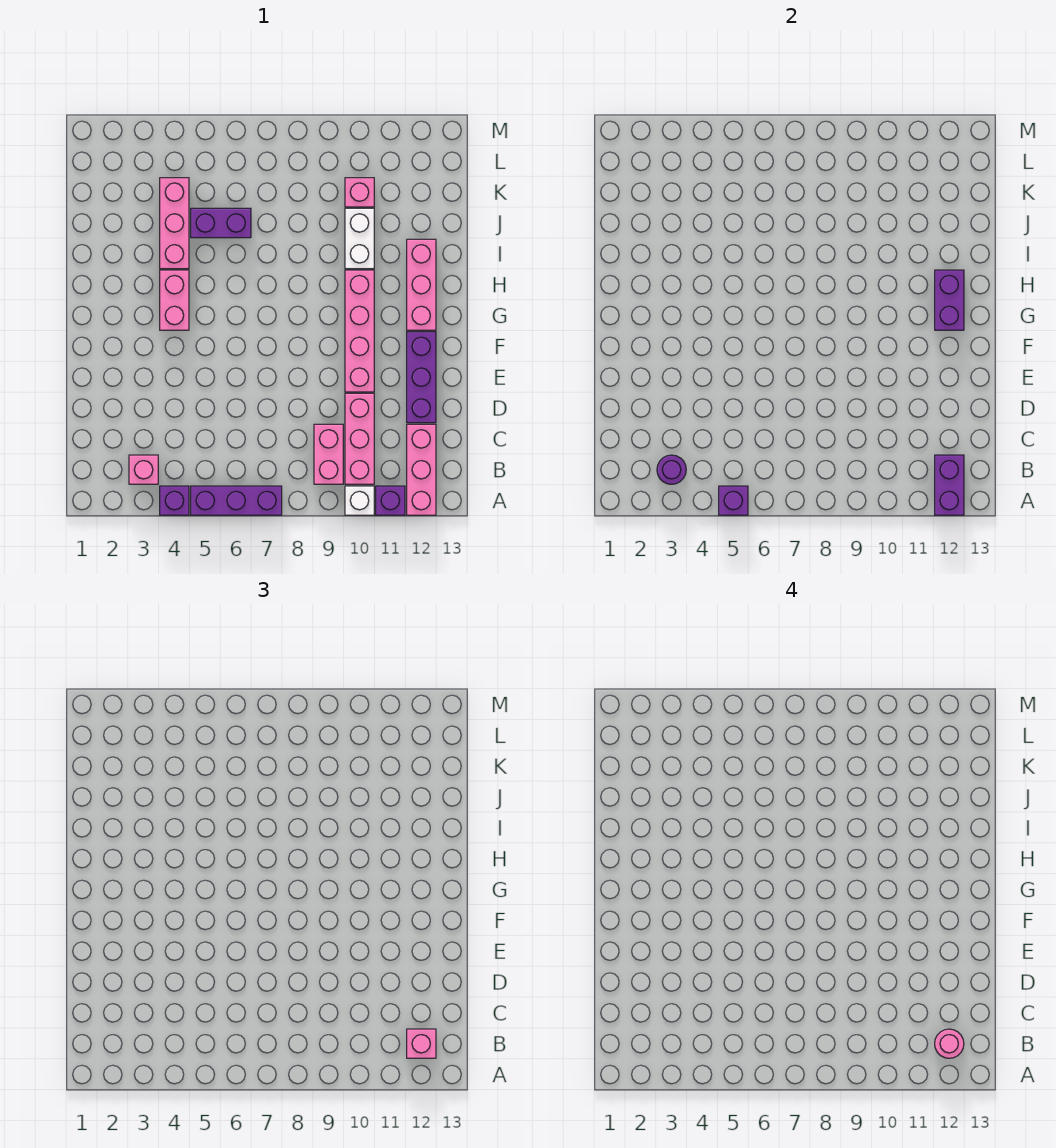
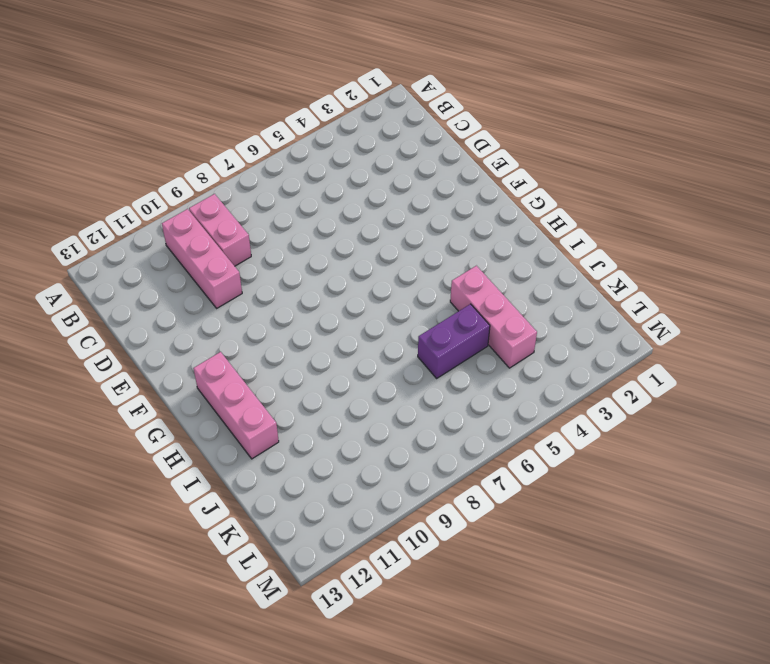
none -> purple brick A4 level 1
none -> purple brick A5:A7 level 1
none -> white brick A10 level 1

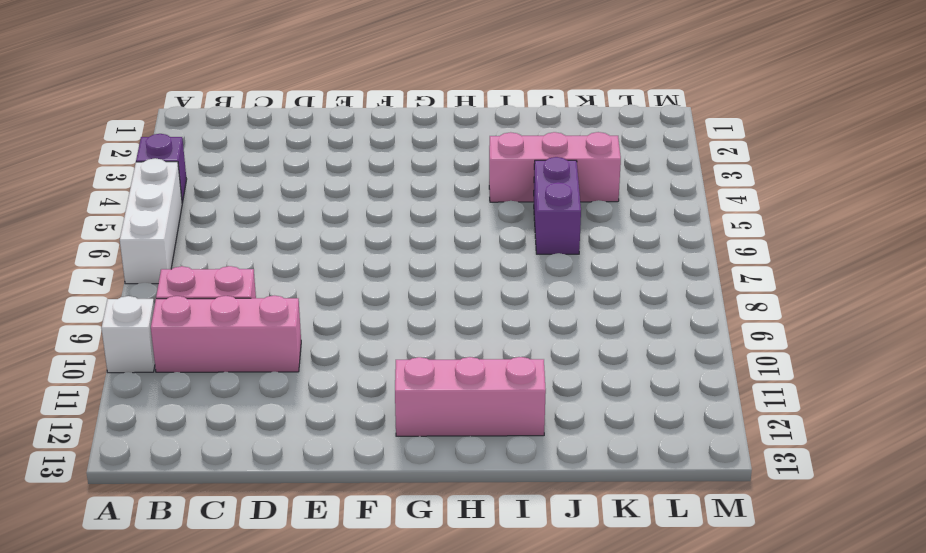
white brick A5:A7 level 1 -> purple brick A5:A7 level 1
none -> purple brick A11 level 1
none -> pink brick A12:C12 level 1
none -> pink brick B3 level 1

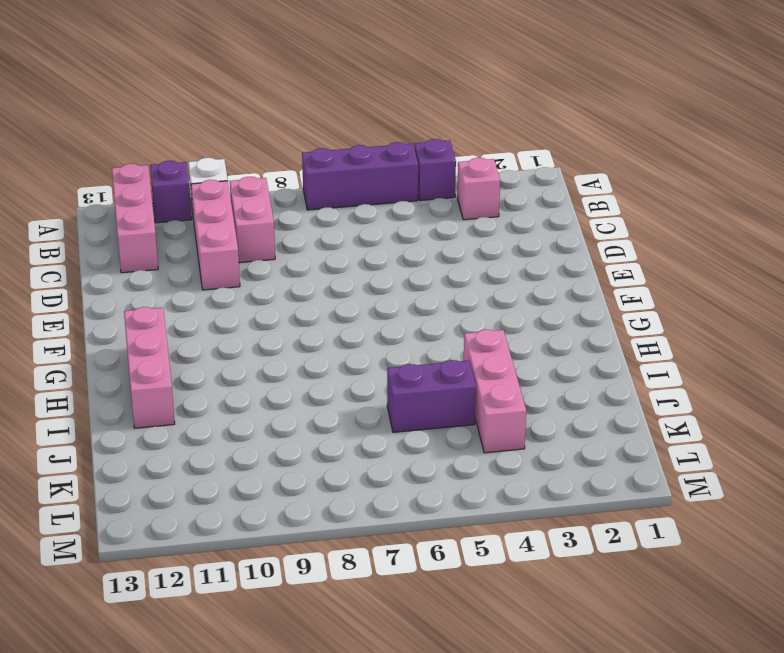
none -> purple brick D12:F12 level 1
none -> pink brick E10:H10 level 1
none -> pink brick G4:H4 level 1

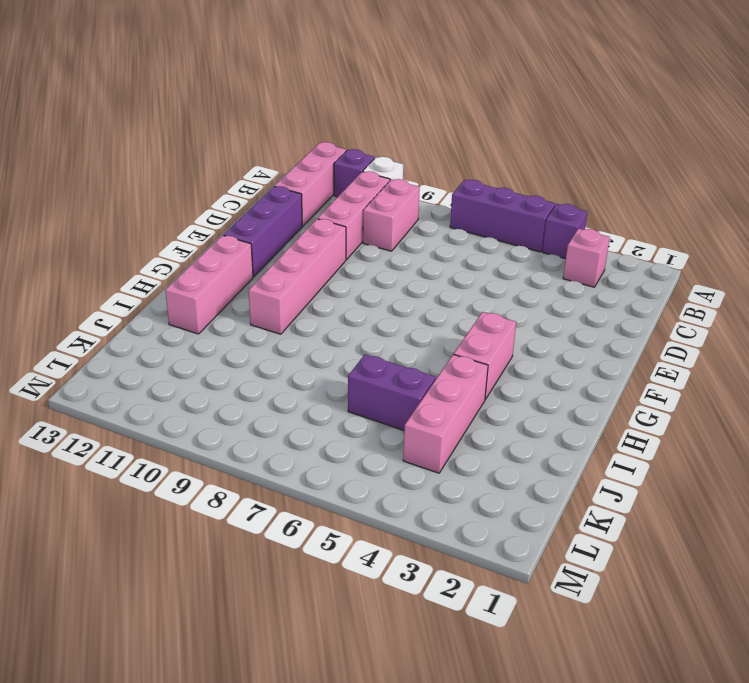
none -> white brick I10:J10 level 1
none -> pink brick K10 level 1
none -> purple brick A5 level 2

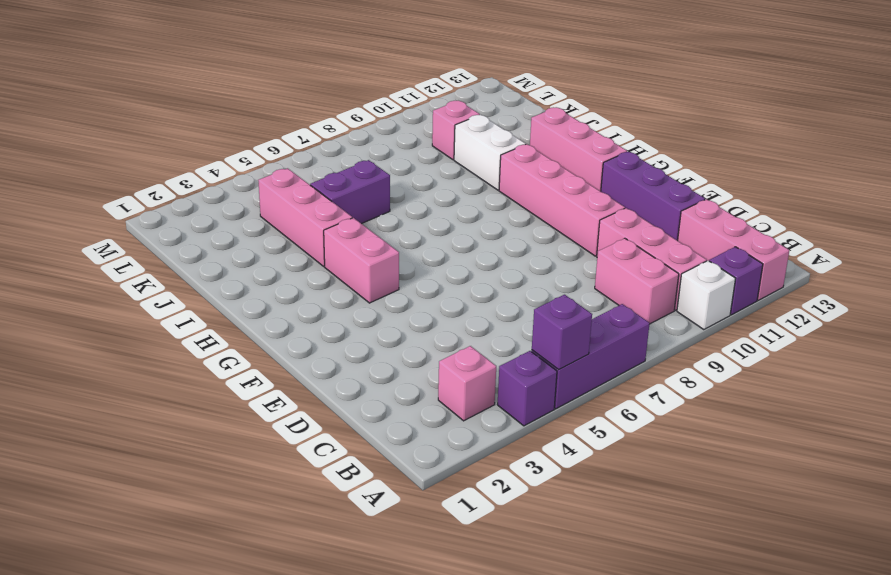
none -> purple brick A12:B12 level 2
none -> purple round brick B3 level 2
none -> purple brick G12:H12 level 2

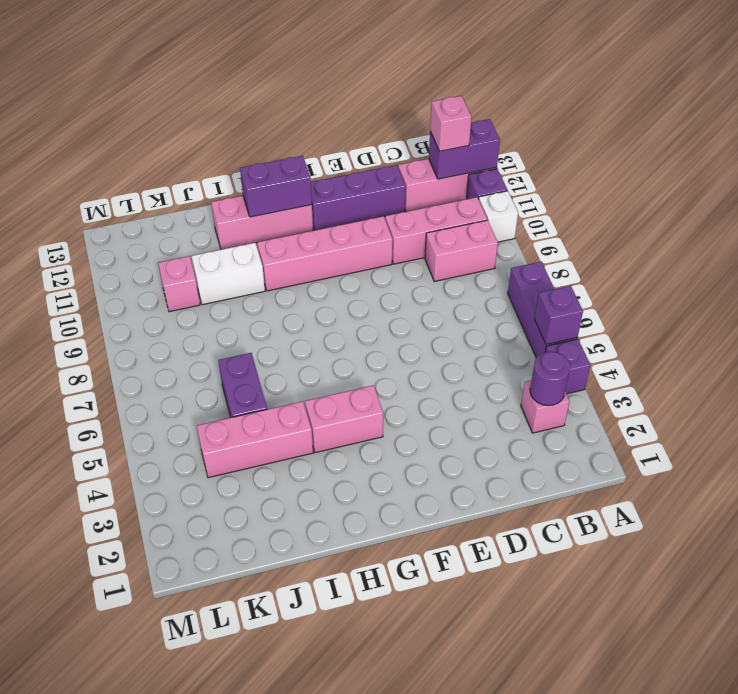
none -> pink round brick B12 level 4

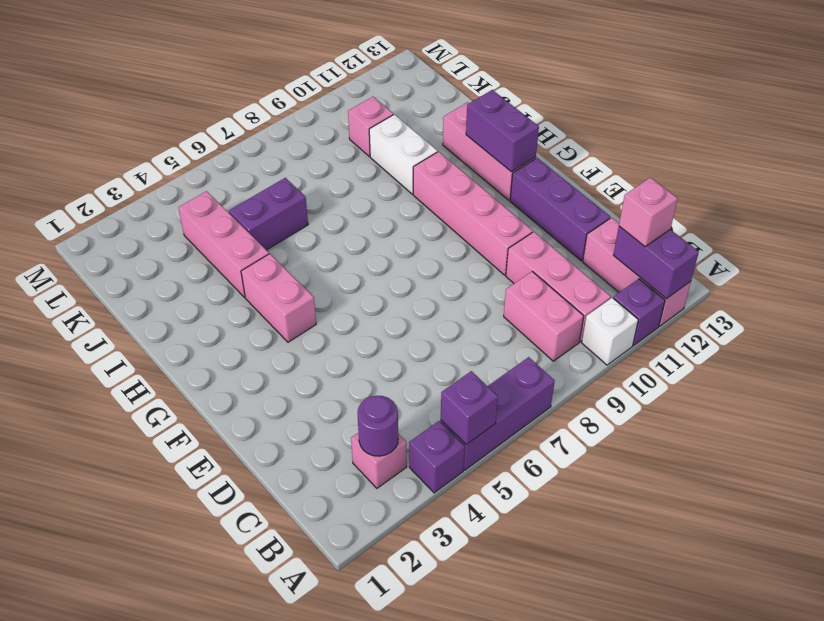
none -> pink round brick B12 level 4

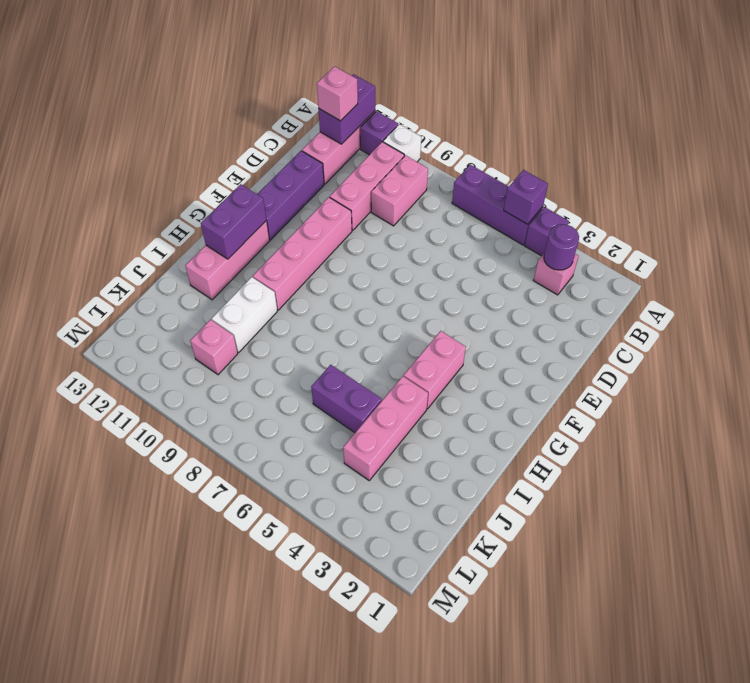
none -> pink round brick B12 level 4

